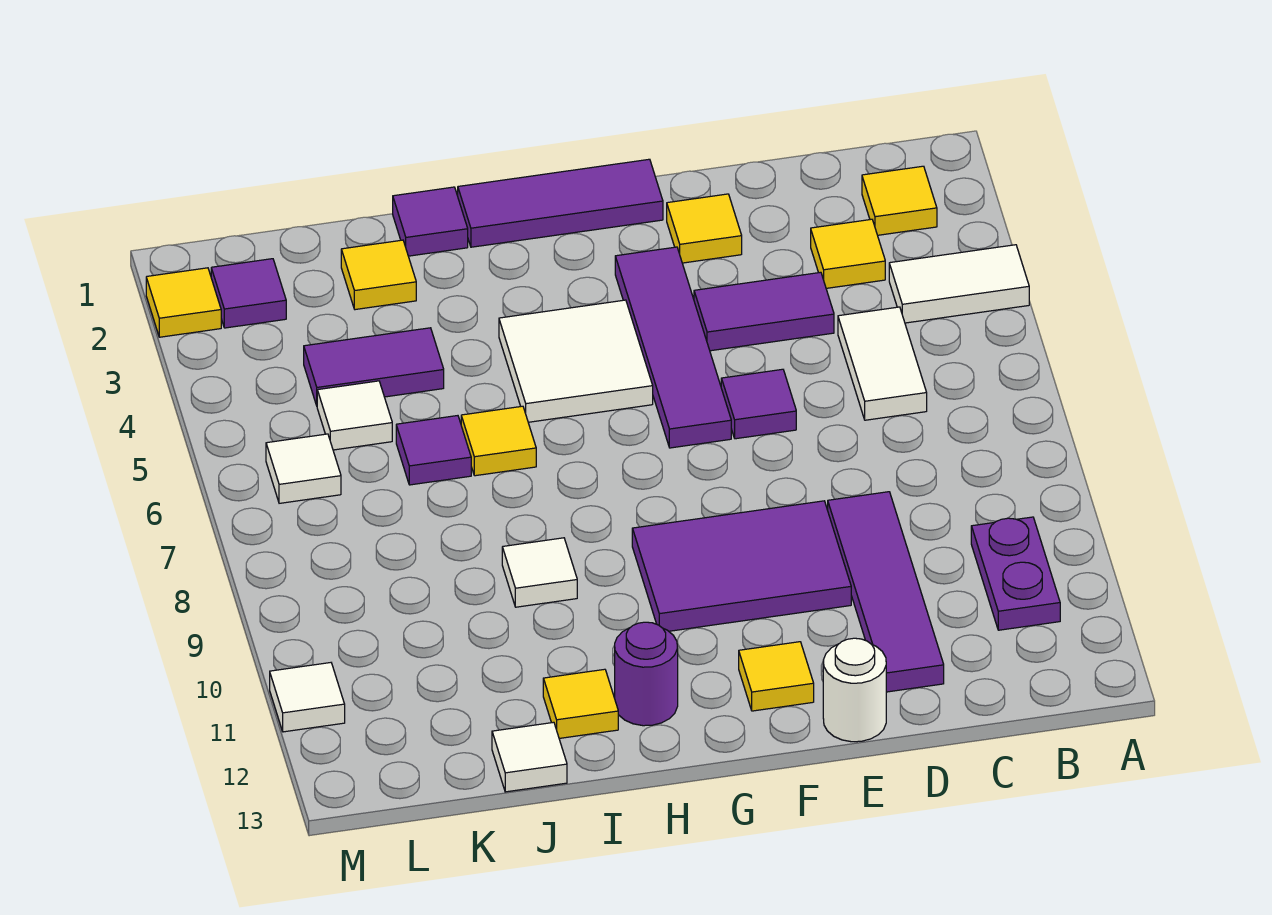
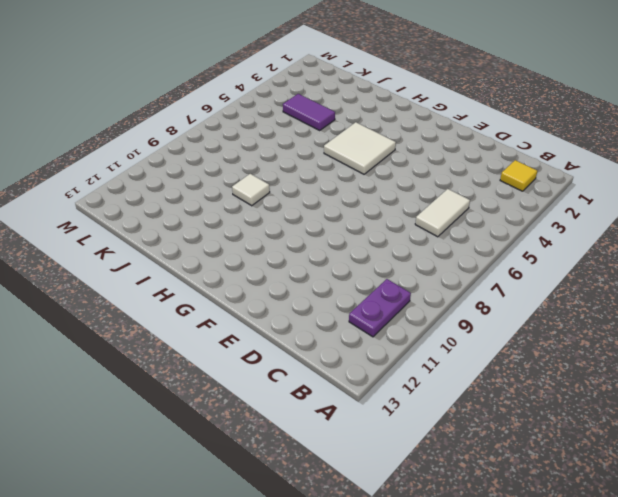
none -> white tile A4:B4 level 1
none -> yellow tile C3 level 1
none -> purple tile D4:E4 level 1

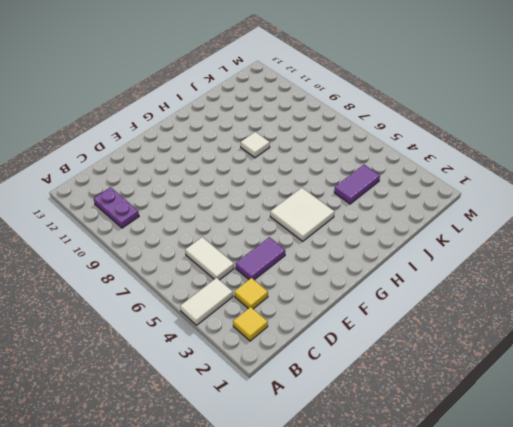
none -> purple tile D9:D12 level 1
none -> yellow tile E2 level 1
none -> purple tile E6 level 1

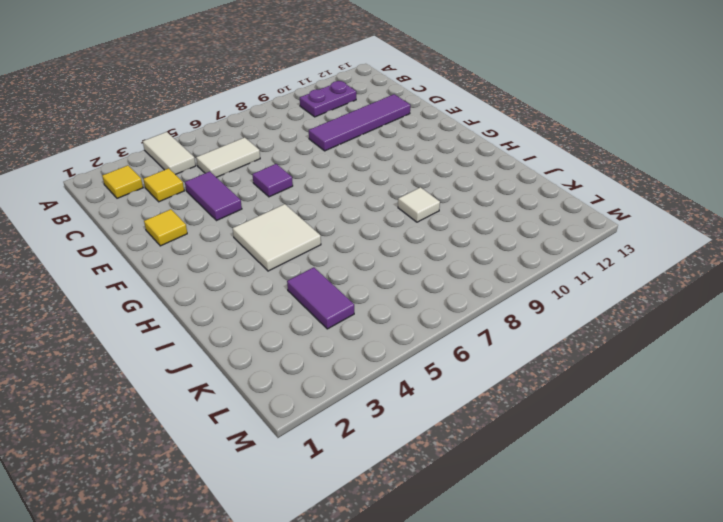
none -> purple tile E9:G10 level 1
none -> white round brick E13 level 1
none -> purple tile F1:H1 level 1

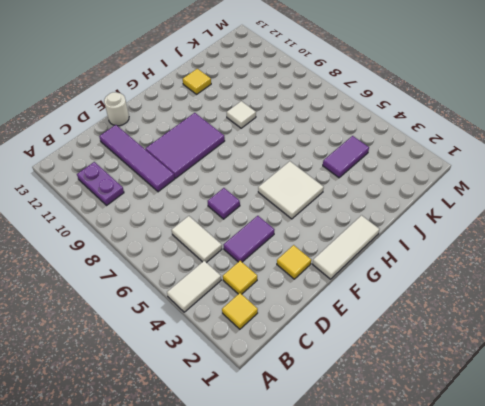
white tile F1:H1 level 1 -> purple tile F1:H1 level 1
none -> purple tile F3:F6 level 1
none -> yellow tile F12 level 1
none -> purple round brick H12 level 1

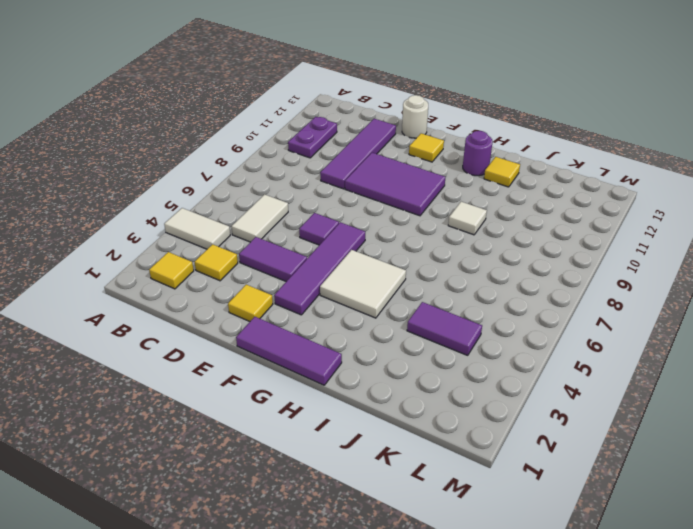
none -> purple tile I1 level 1
none -> yellow tile I6 level 1
none -> yellow tile J2 level 1

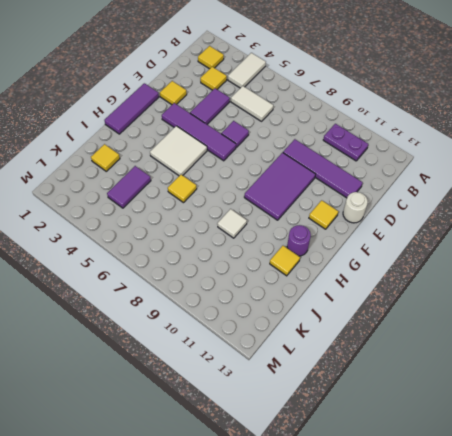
none -> purple tile I1 level 1
none -> purple tile J6 level 1
none -> white tile J13 level 1

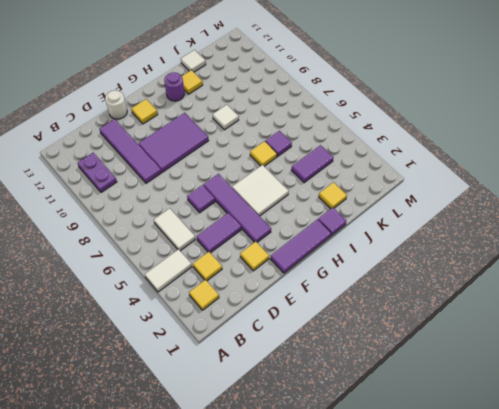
none -> white tile K5 level 1
none -> purple tile L2 level 1
none -> white tile L6 level 1

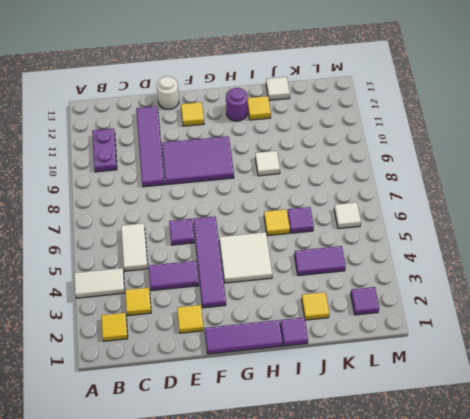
none -> white tile K5 level 1
none -> yellow tile M2 level 1
none -> white tile M11 level 1

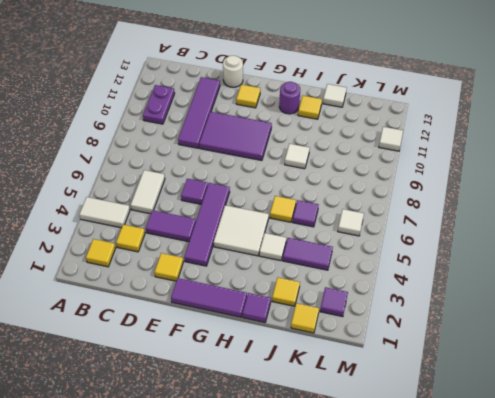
white tile I4 level 1 -> white tile K5 level 1
yellow tile K1 level 1 -> yellow tile M2 level 1

